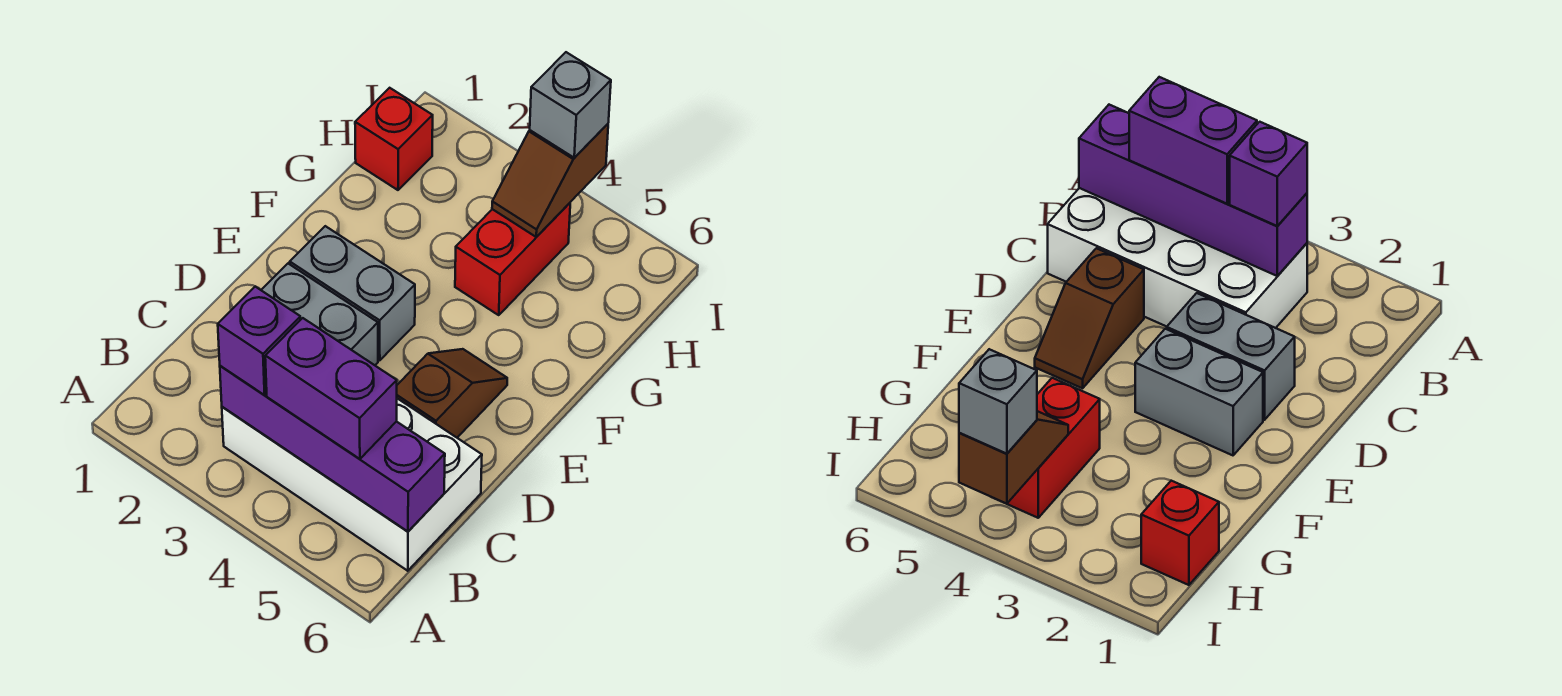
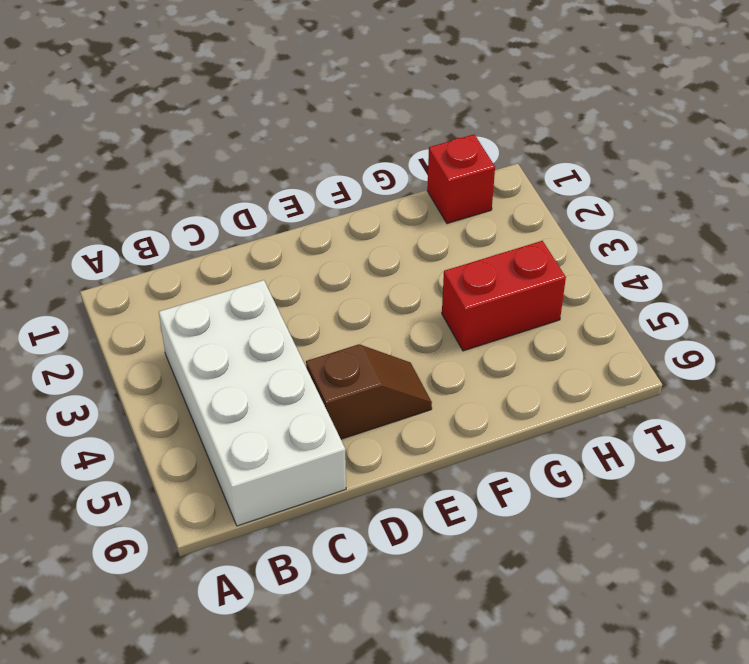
none -> grey brick D2:D3 level 1
none -> grey brick E2:E3 level 1

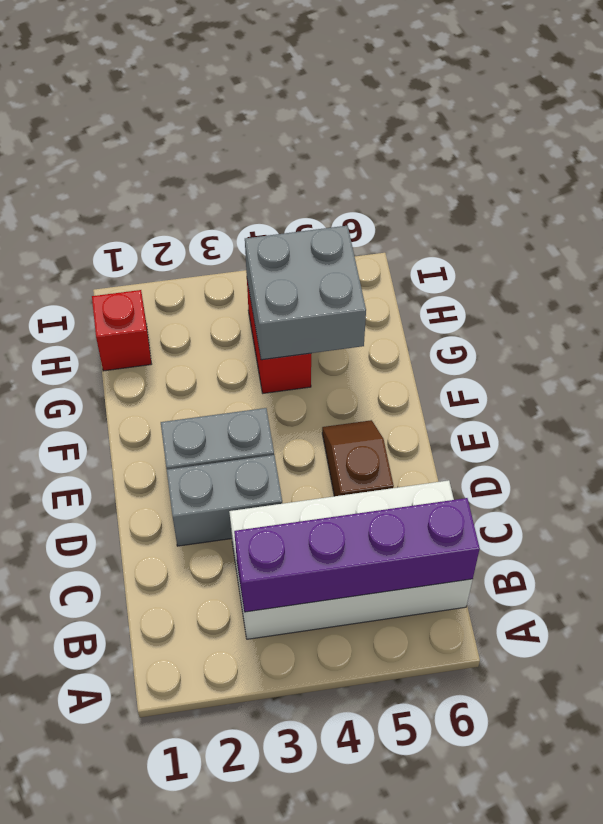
grey brick G4:H5 level 2 -> brown slope H4:I4 level 2 top I
none -> purple brick B3 level 3
none -> purple brick B4:B5 level 3

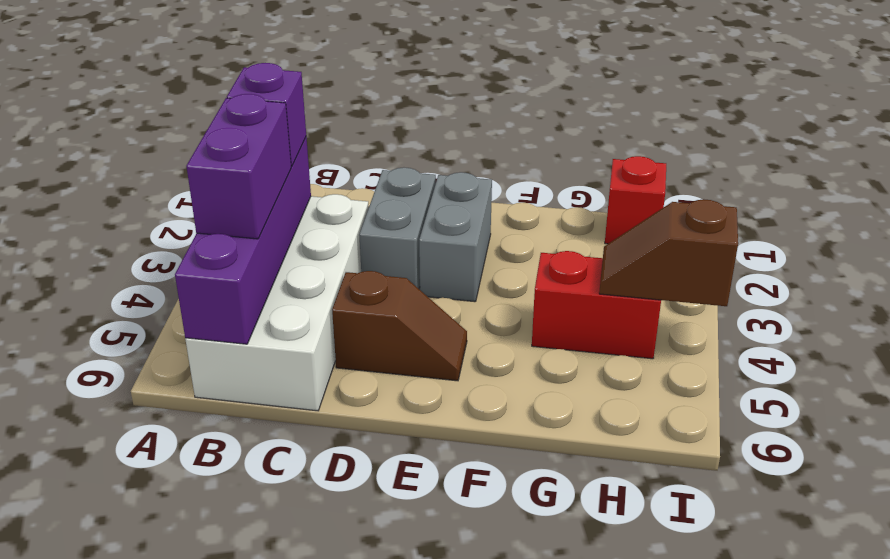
none -> grey brick I4 level 3

